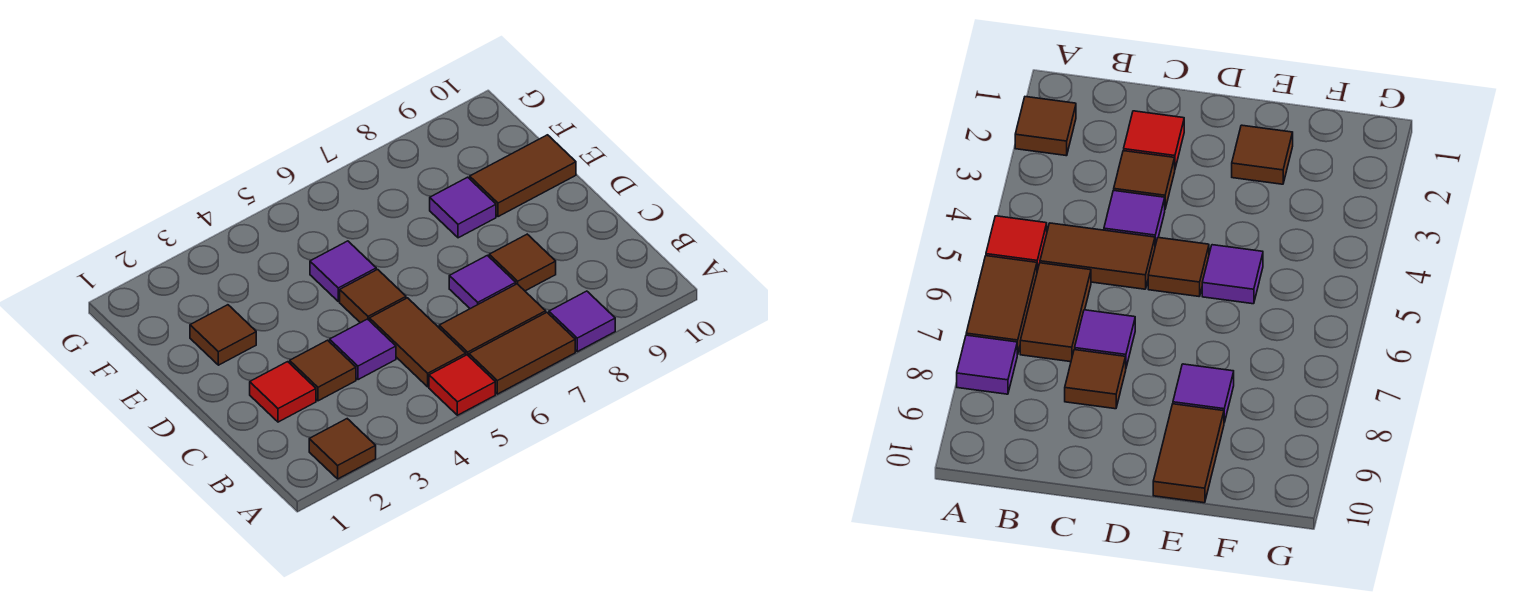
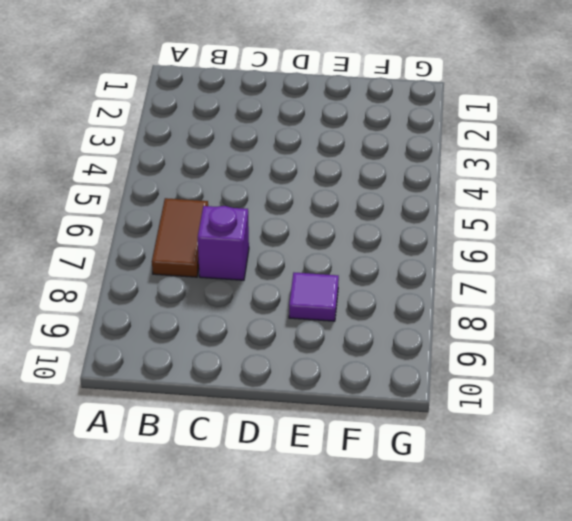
purple brick C7 level 1 -> purple tile C7 level 1
none -> brown tile A2 level 1
none -> red tile A5 level 1
none -> brown tile A6:A7 level 1

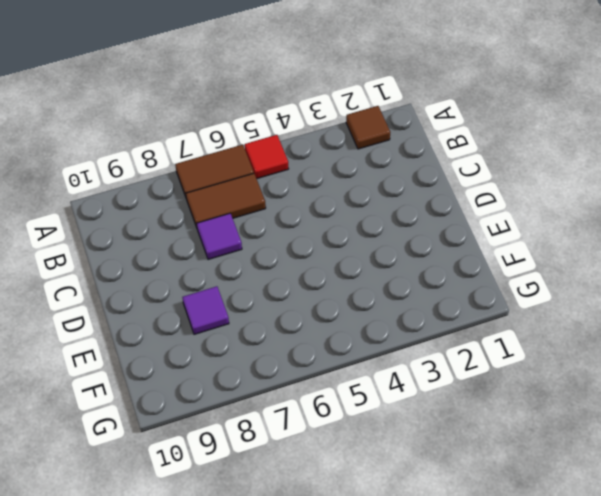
none -> purple tile A8 level 1
none -> brown tile B5:C5 level 1
none -> red tile C2 level 1

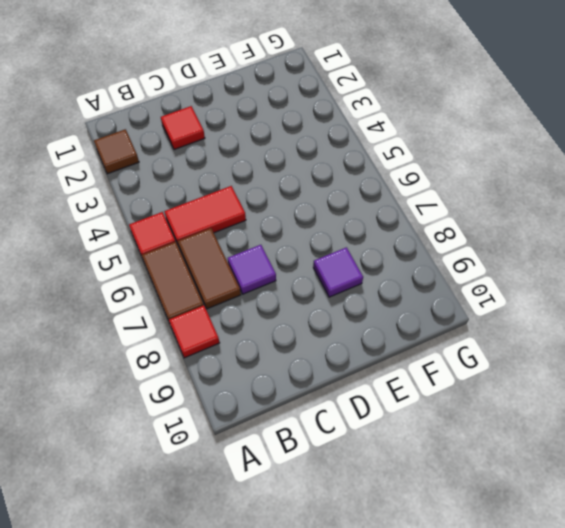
red tile A8 level 1 -> purple tile A8 level 1
red tile B5:C5 level 1 -> brown tile B5:C5 level 1
none -> brown tile C3 level 1
none -> purple tile C4 level 1
none -> brown tile C8 level 1

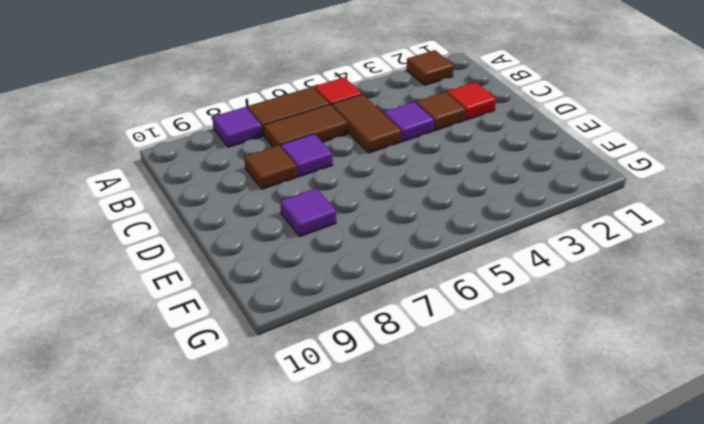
none -> brown tile D5 level 1
none -> brown tile E2 level 1
none -> purple tile E5 level 1

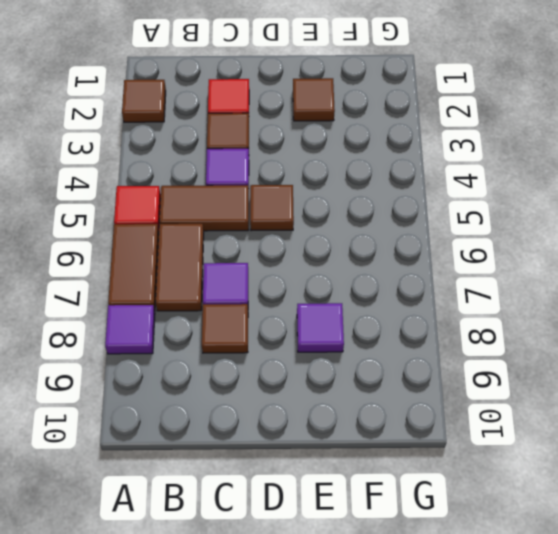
none -> purple tile E5 level 1
none -> brown tile E9:E10 level 1

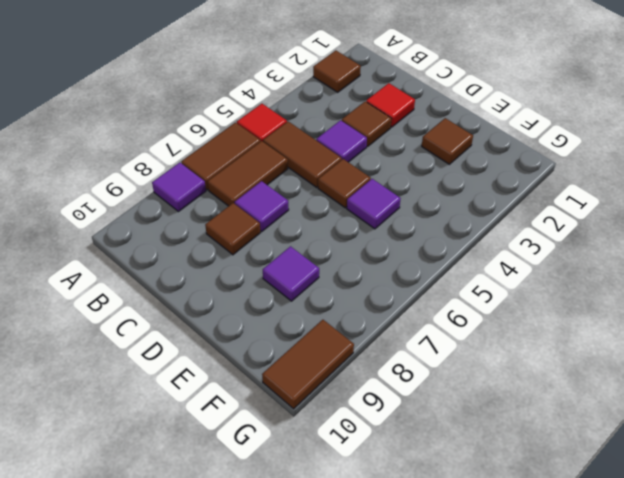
brown tile G9:G10 level 1 -> brown tile E9:E10 level 1

